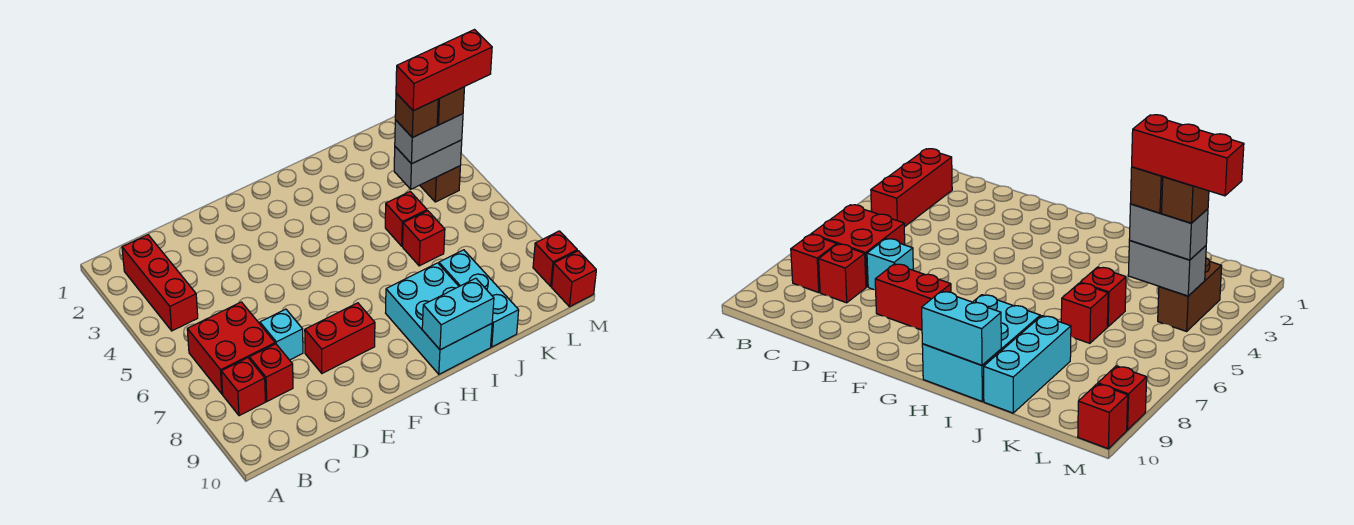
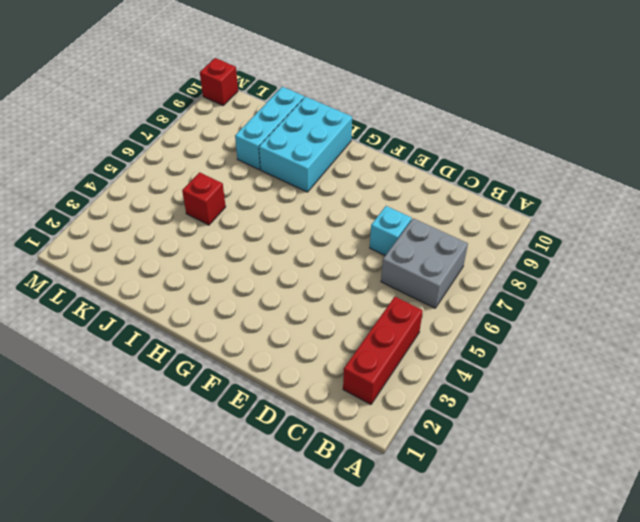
grey brick B6:C7 level 1 -> red brick B6:C7 level 1
none -> red brick B8 level 1
none -> red brick C8 level 1
none -> red brick E8:F8 level 1

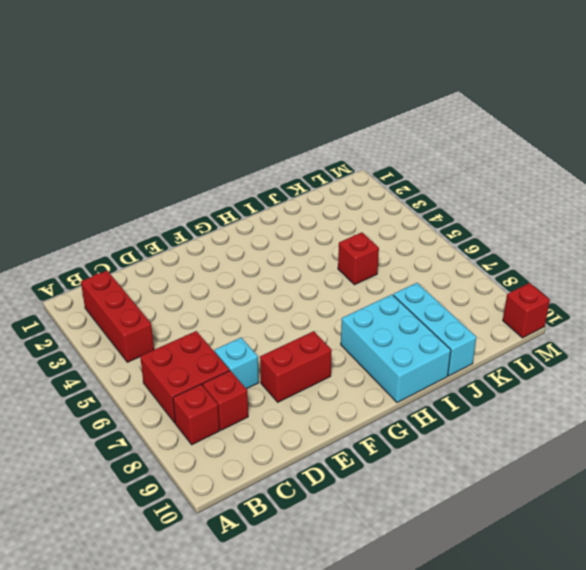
none -> red brick J6 level 1
none -> brown brick L3:L4 level 1
none -> red brick M9 level 1

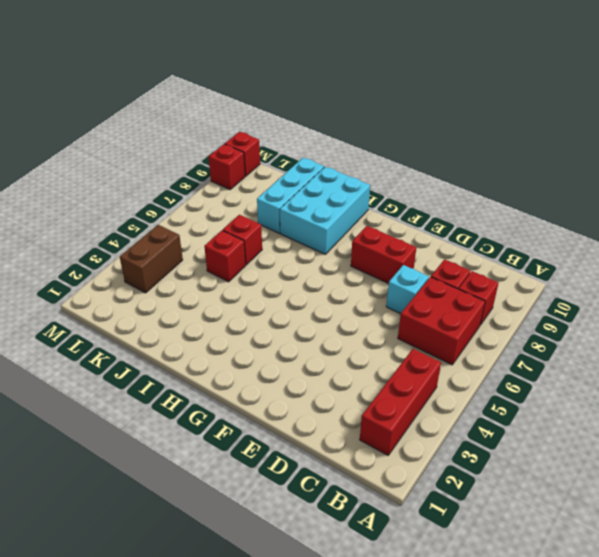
none -> cyan brick H10:I10 level 2
none -> grey brick K4:L4 level 2
none -> grey brick K4:L4 level 3

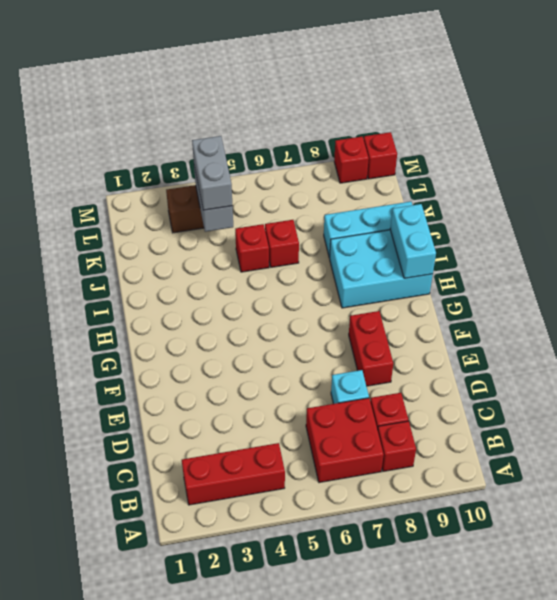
none -> brown brick K4 level 4
none -> brown brick L4 level 4
none -> red brick K4:M4 level 5

